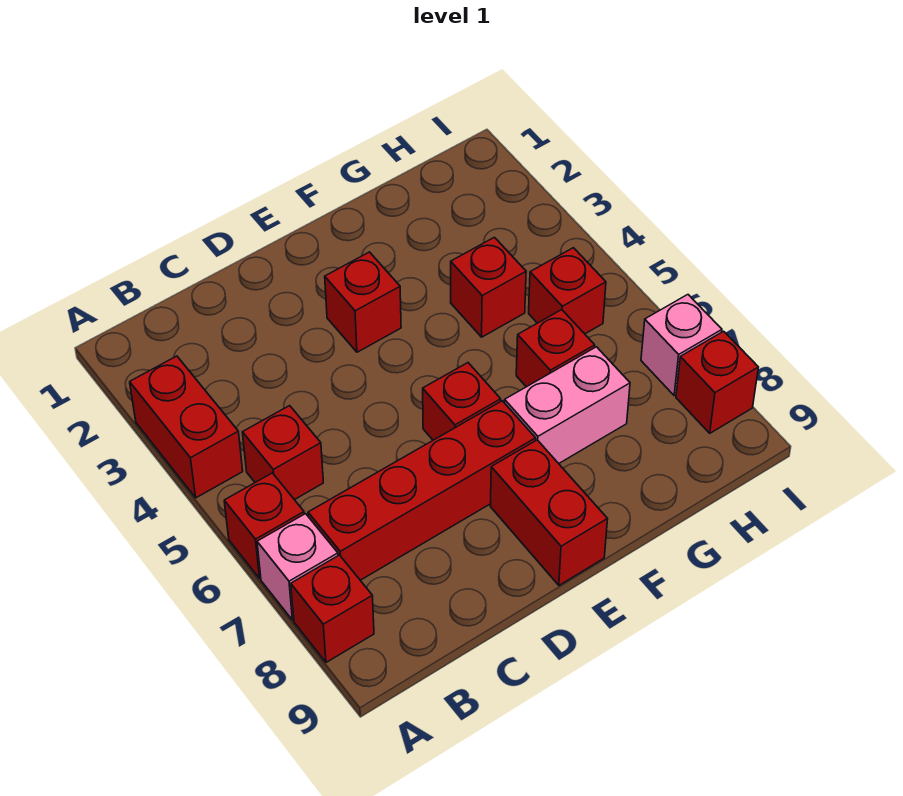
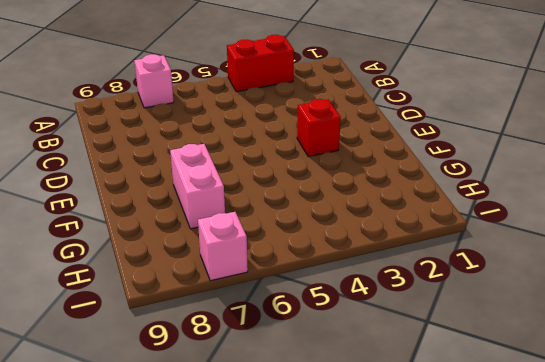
none -> red brick A6 level 1
none -> red brick A8 level 1
none -> red brick B5 level 1

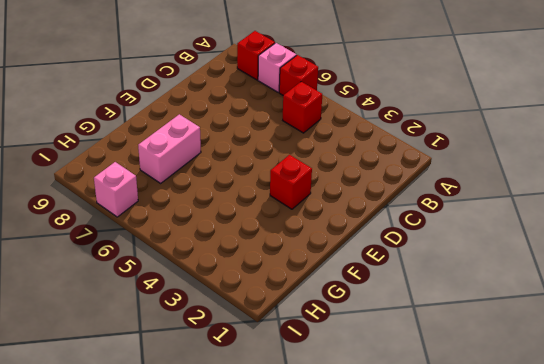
none -> red brick A3:A4 level 1
none -> red brick B7:E7 level 1
none -> red brick E6 level 1

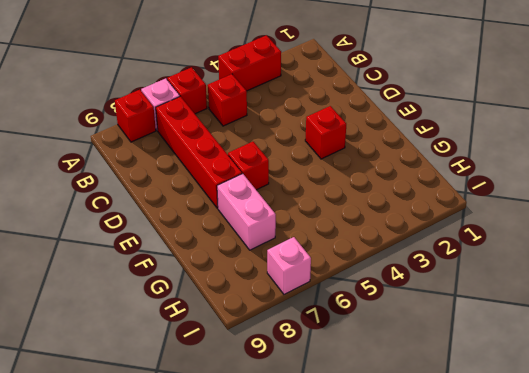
none -> red brick E8:E9 level 1
none -> red brick G4 level 1
none -> red brick G6 level 1

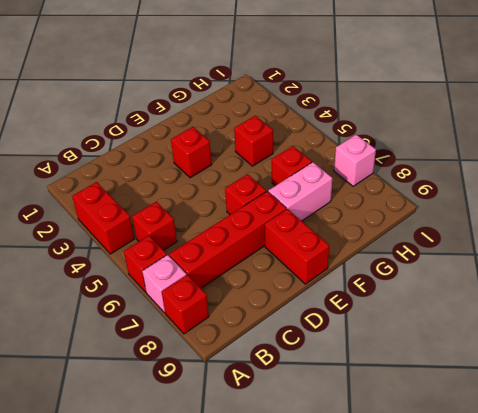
none -> red brick H5 level 1
none -> red brick I8 level 1

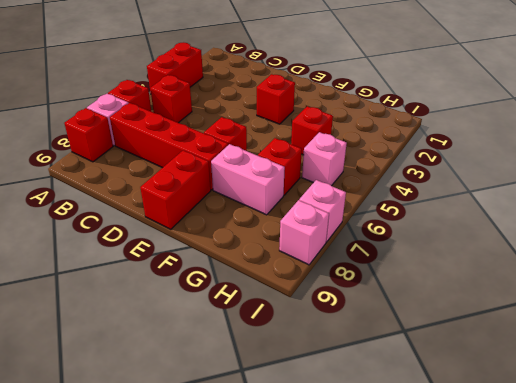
pink brick H5 level 1 -> red brick H5 level 1
pink brick I8 level 1 -> red brick I8 level 1

